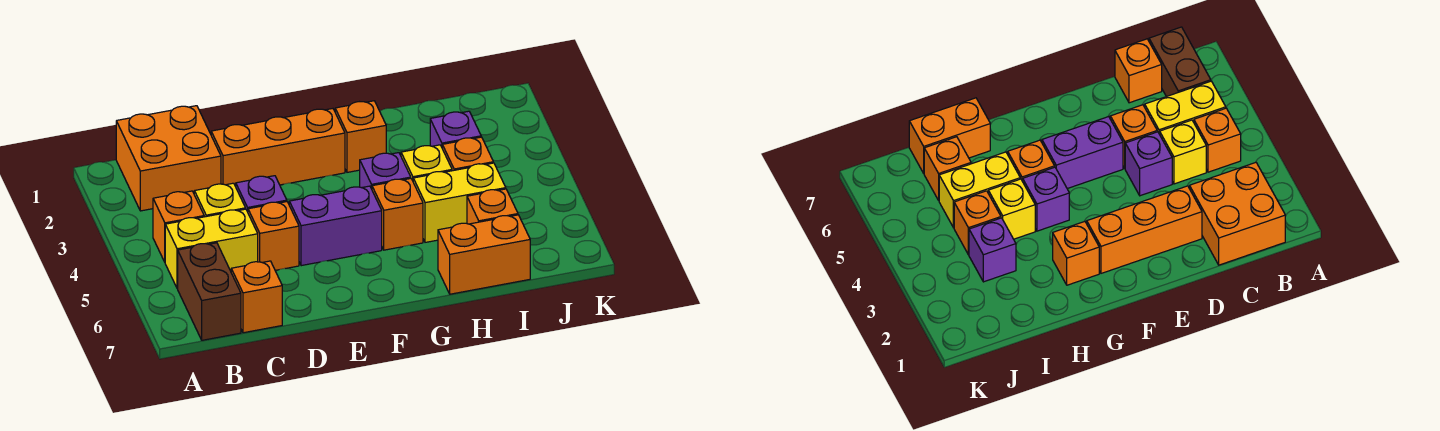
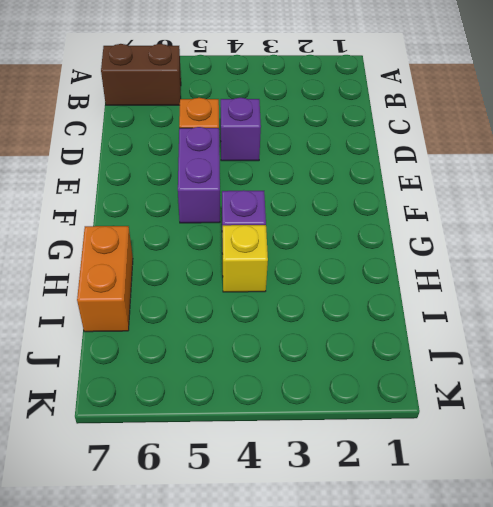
none -> orange brick B1:C2 level 1
none -> orange brick B4 level 1
none -> yellow brick B5:C5 level 1

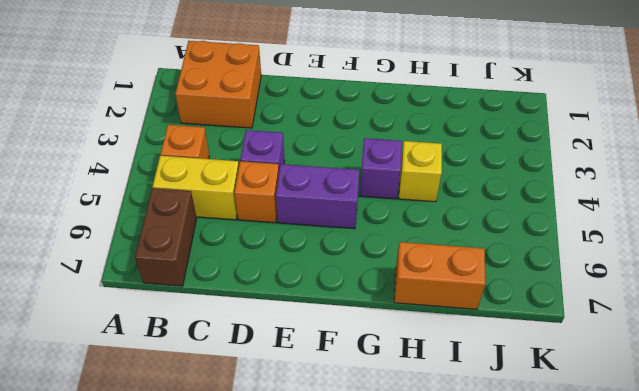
none -> yellow brick C4 level 1
none -> orange brick C7 level 1
none -> orange brick D2:F2 level 1

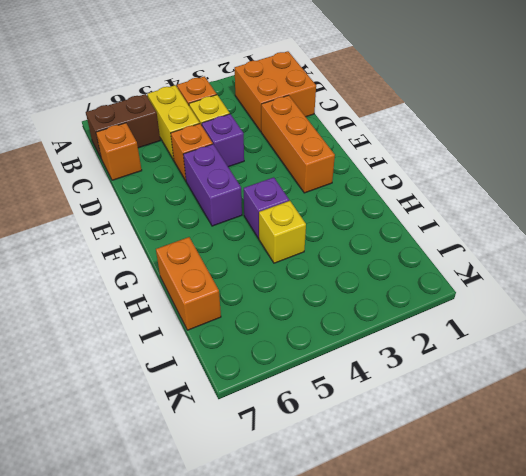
none -> orange brick G2 level 1
none -> orange brick G5 level 1
none -> yellow brick H5:I5 level 1

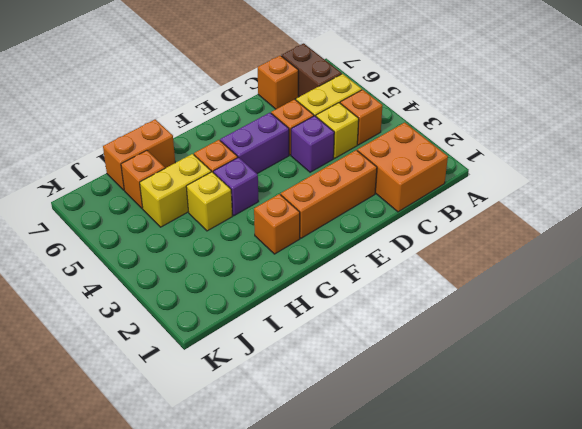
none -> purple brick I3 level 1
none -> orange brick I4 level 1

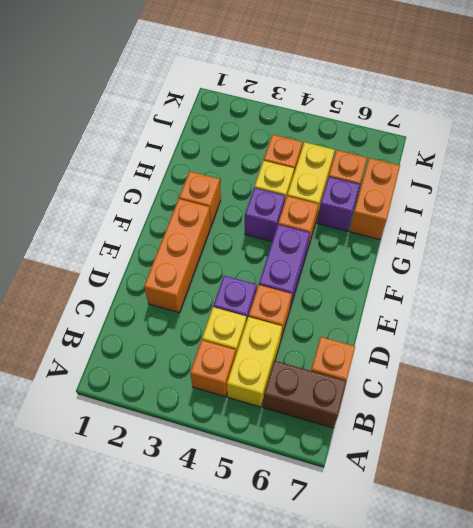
purple brick H6 level 1 -> purple brick I3 level 1
none -> orange brick B1:C2 level 1

